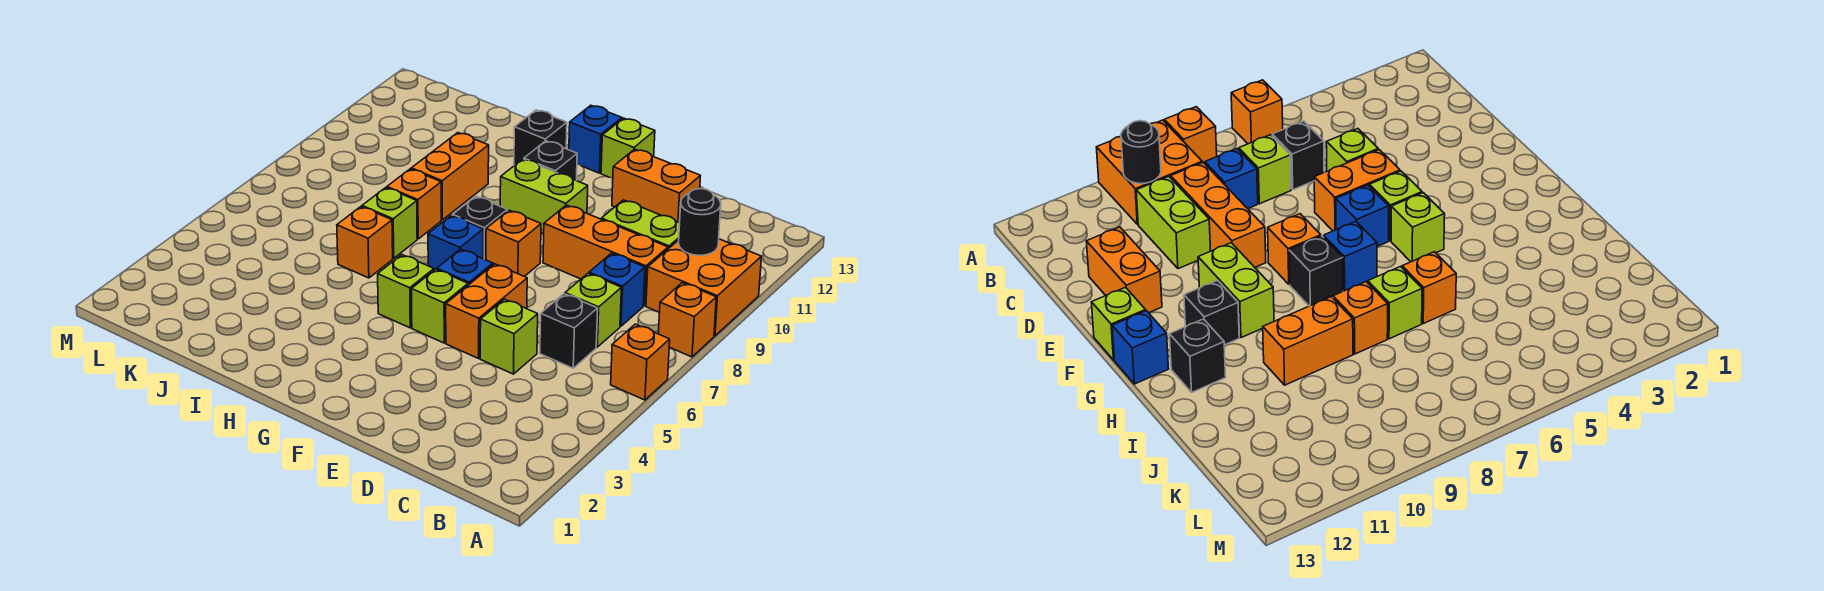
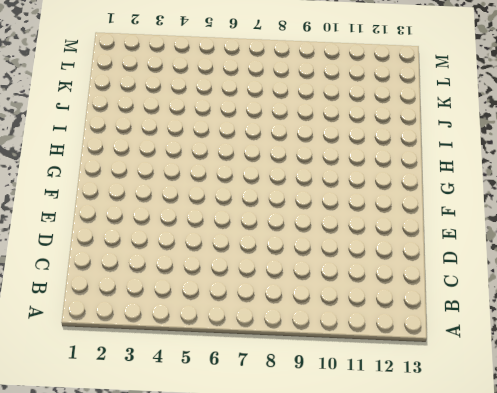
none -> orange brick A6 level 1
none -> orange brick A8 level 1
none -> orange brick A9:B10 level 1

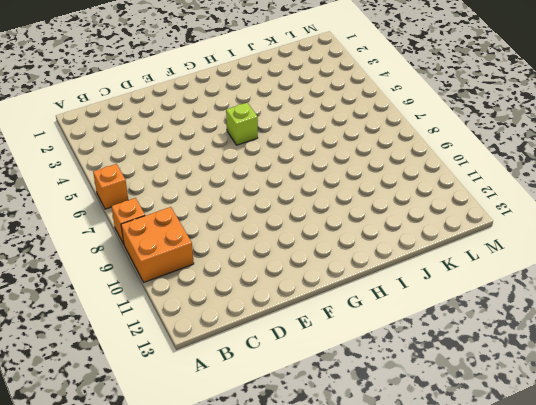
none -> black brick C6 level 1
none -> lime brick C7 level 1
none -> blue brick C8 level 1

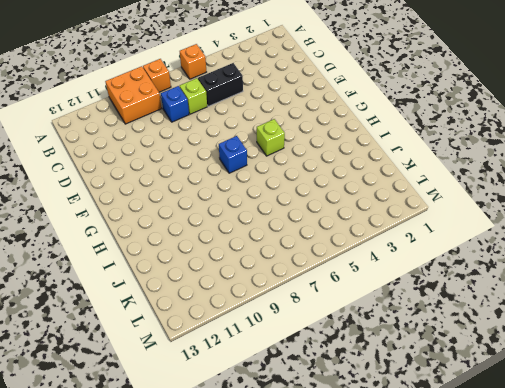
black brick C5:C6 level 1 -> black brick C6 level 1
none -> orange brick C9:E9 level 1
none -> lime brick C10:D10 level 1
none -> lime brick D5 level 1

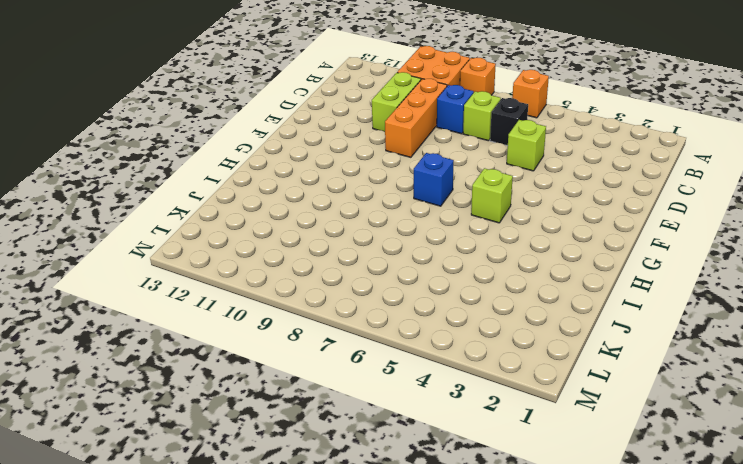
none -> orange brick D12:E12 level 1
none -> orange brick E5:E6 level 1
none -> lime brick F5 level 1

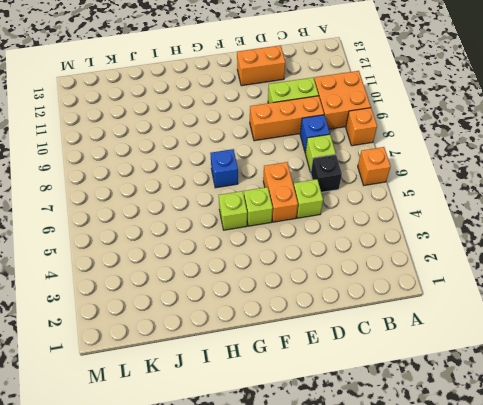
none -> blue brick F6 level 1
none -> orange brick F8 level 1
none -> lime brick F10:G10 level 1

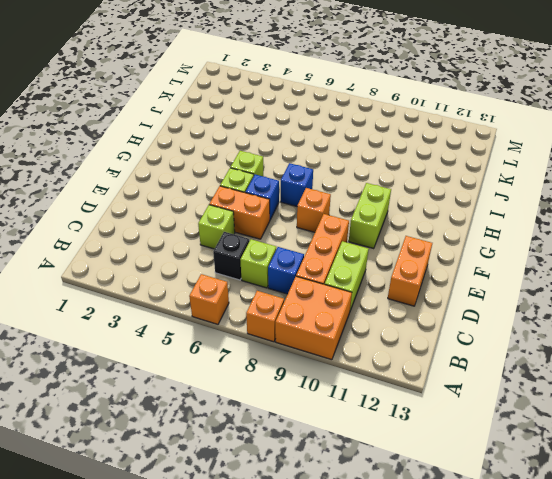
none -> lime brick F13 level 1
none -> black brick G8 level 1
none -> black brick G11 level 1

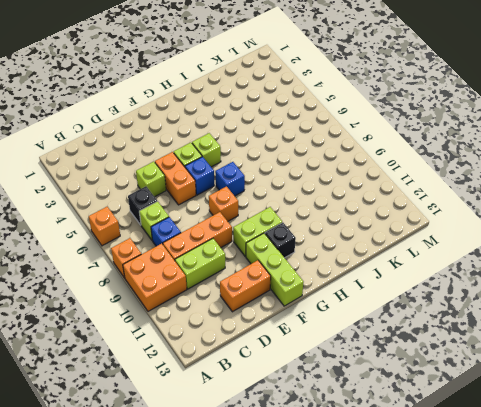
lime brick F11:F13 level 1 -> lime brick F13 level 1
none -> black brick G8 level 1
none -> blue brick G13 level 1
none -> black brick H12 level 1

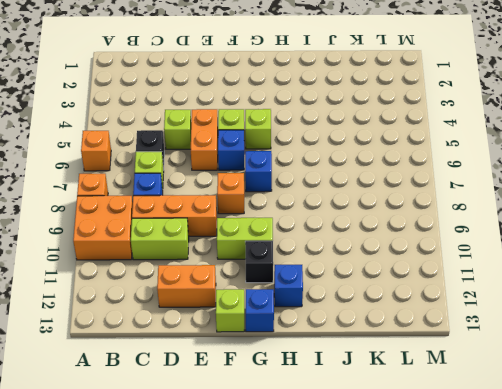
blue brick H12 level 1 -> black brick H12 level 1
none -> black brick G8 level 1
none -> orange brick I6 level 1
none -> lime brick I7 level 1

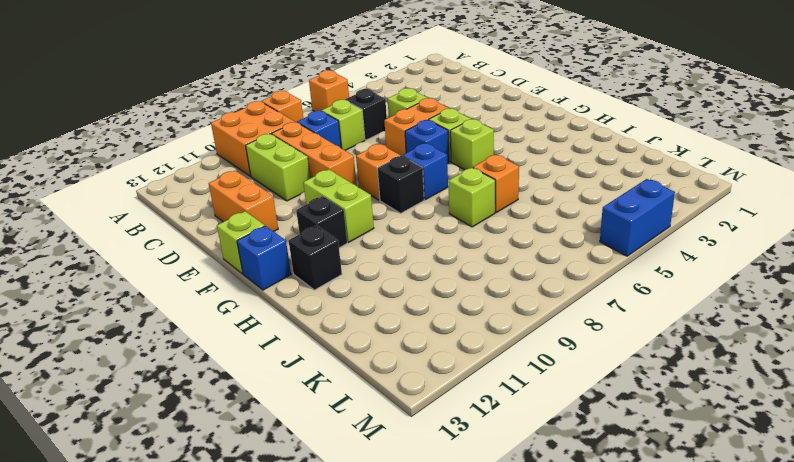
blue brick M4:M5 level 1 -> none
none -> orange brick I8 level 1
none -> orange brick I9:I10 level 1
none -> black round brick B10 level 2

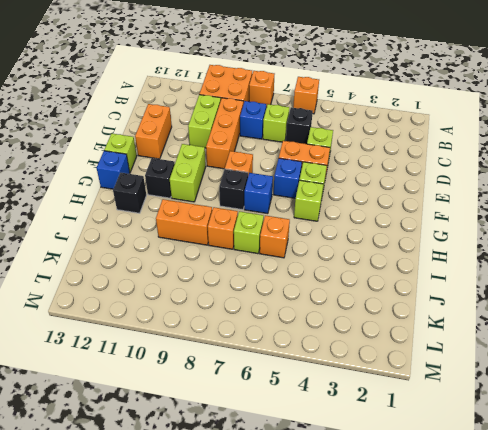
none -> black round brick B10 level 2

